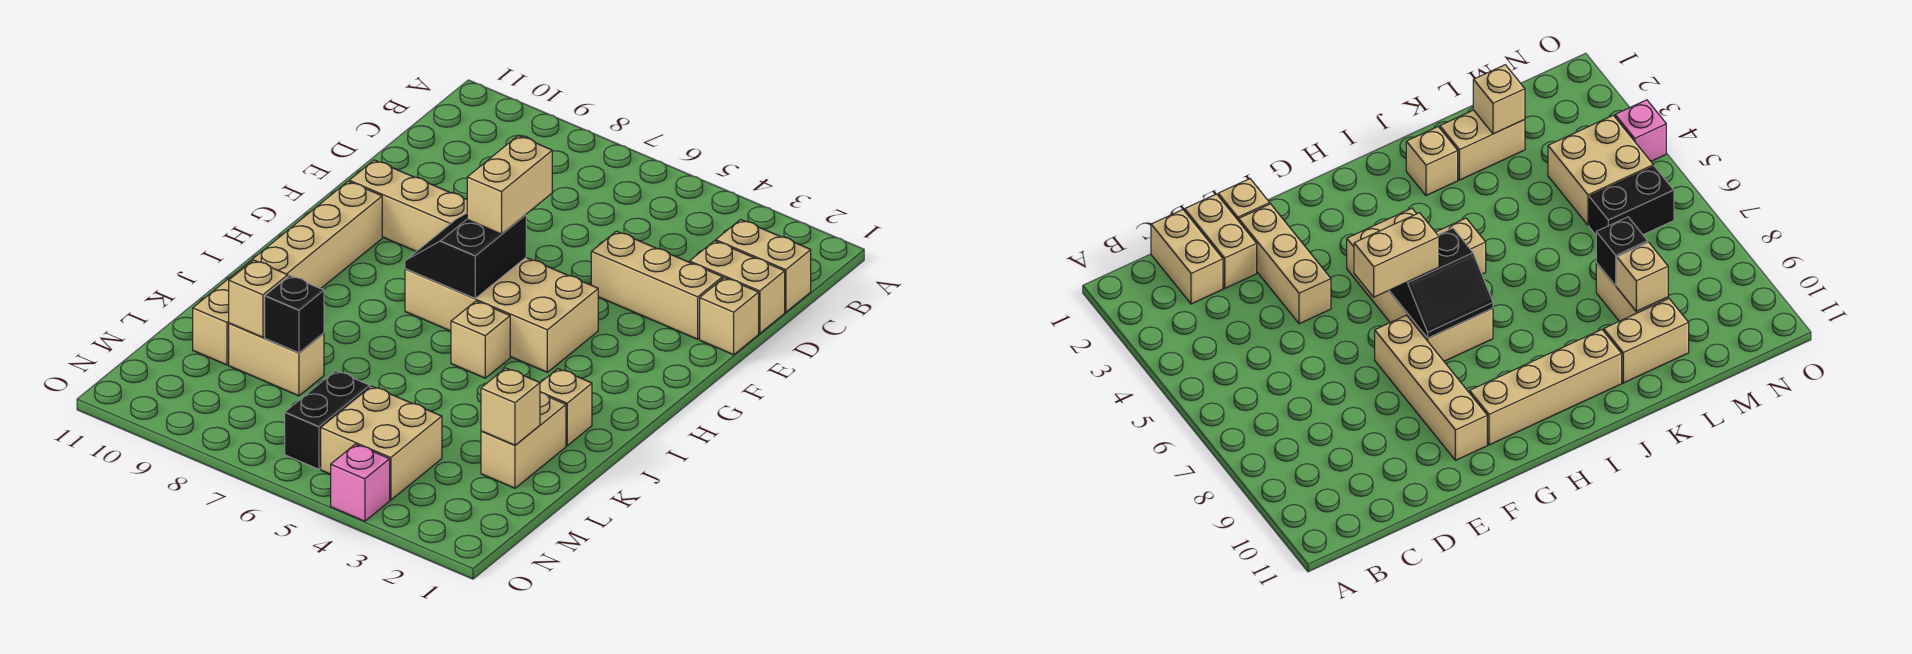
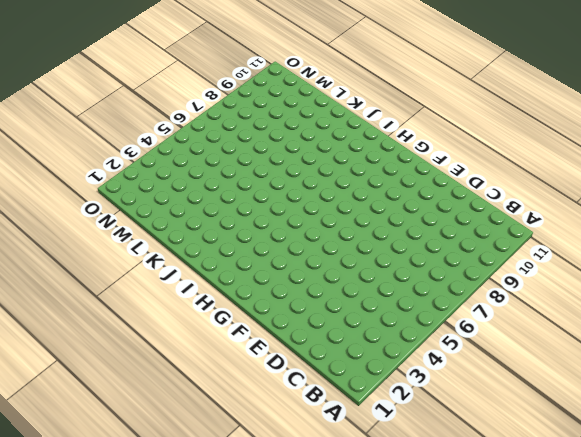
none -> tan brick C1:C2 level 1
none -> tan brick D1:D2 level 1
none -> tan brick E1 level 1

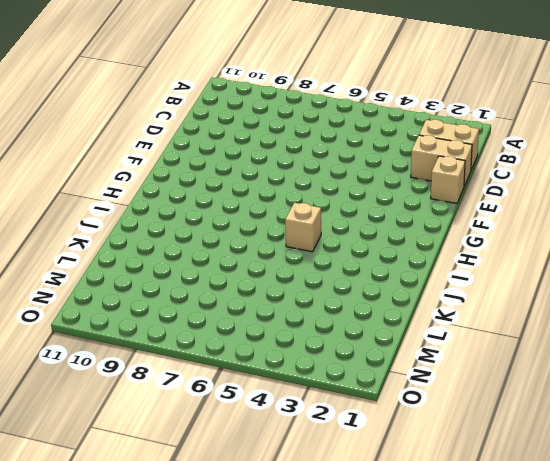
none -> tan brick E2:E4 level 1
none -> tan brick F7:F10 level 1
none -> tan brick G4:H7 level 1

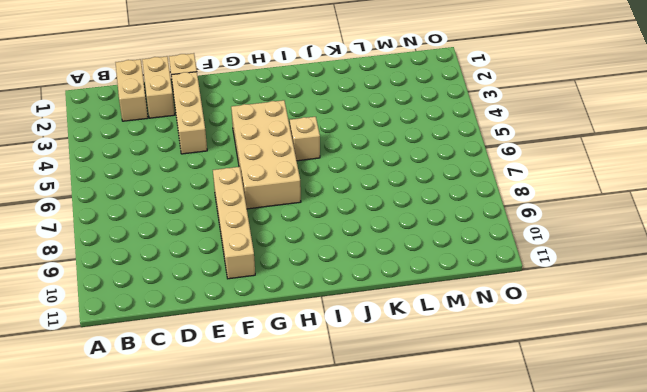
none -> tan brick G10:J10 level 1
none -> tan brick J2 level 1
none -> tan brick K2:L2 level 1

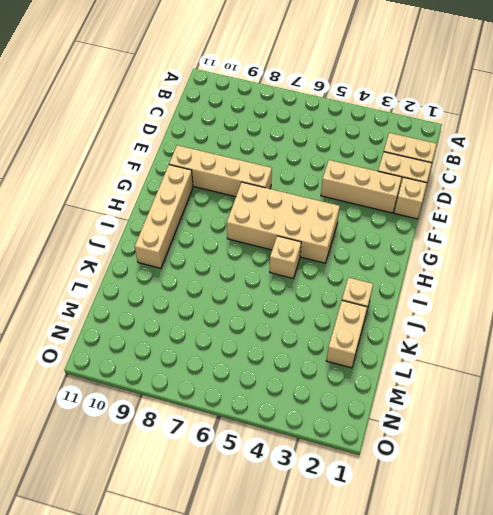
none -> tan brick K10:L10 level 1
none -> tan brick L8:L9 level 1
none -> tan brick M4:N5 level 1

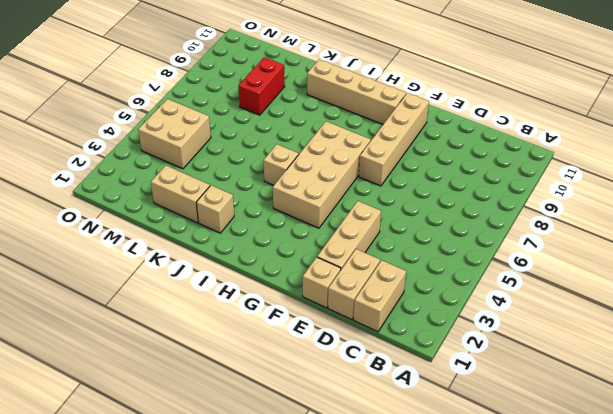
red brick L8:L9 level 1 -> tan brick L8:L9 level 1
none -> tan brick K10:L10 level 1
none -> black brick M6:N6 level 1
none -> pink brick O4 level 1

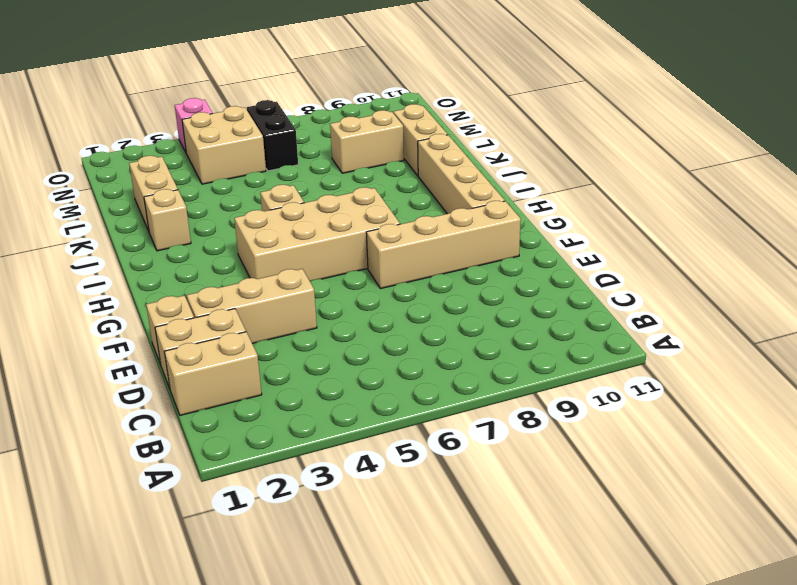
none -> black slope G6:H7 level 2 top 6
none -> tan brick L2 level 2
none -> black brick L8 level 2

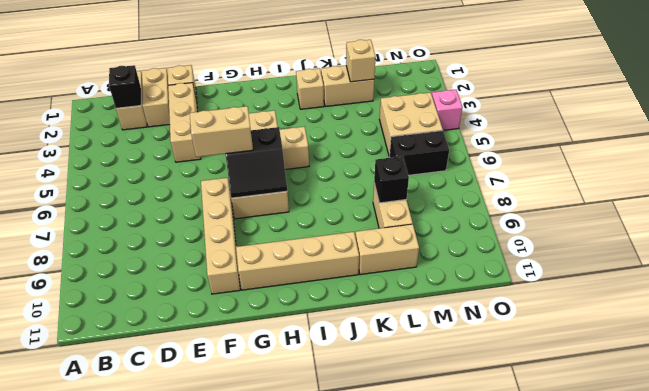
black brick C2 level 2 -> none
none -> tan brick L9 level 2

